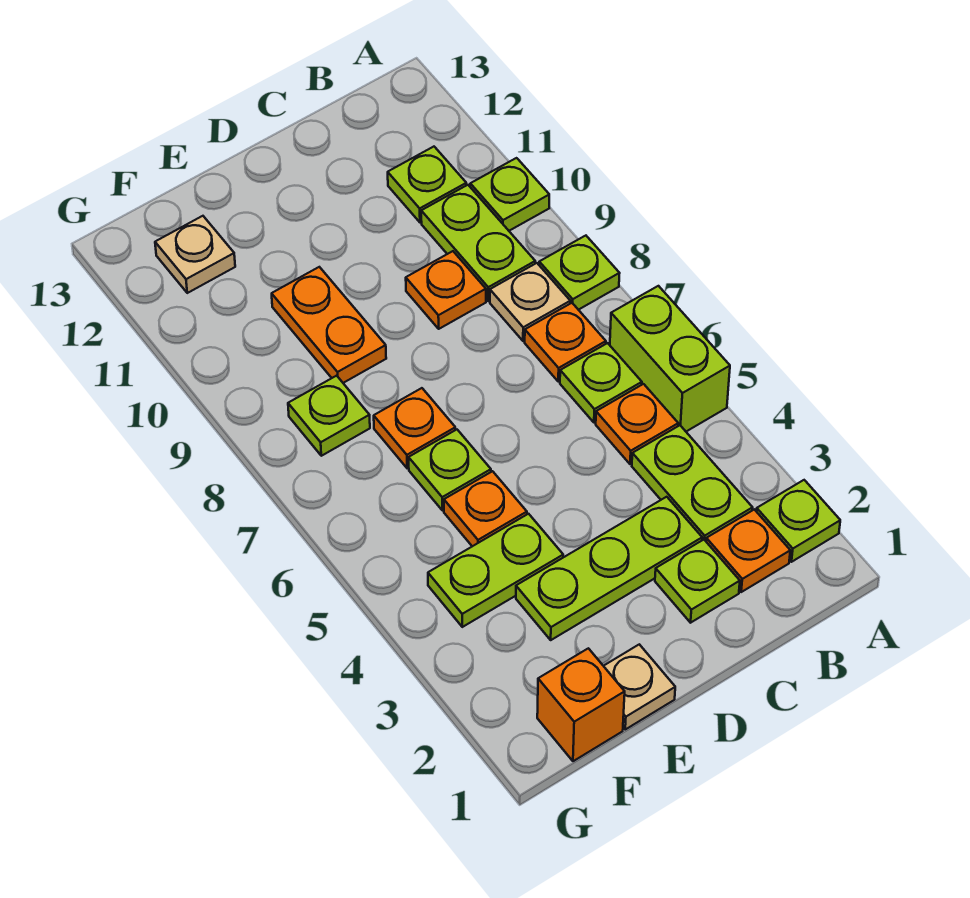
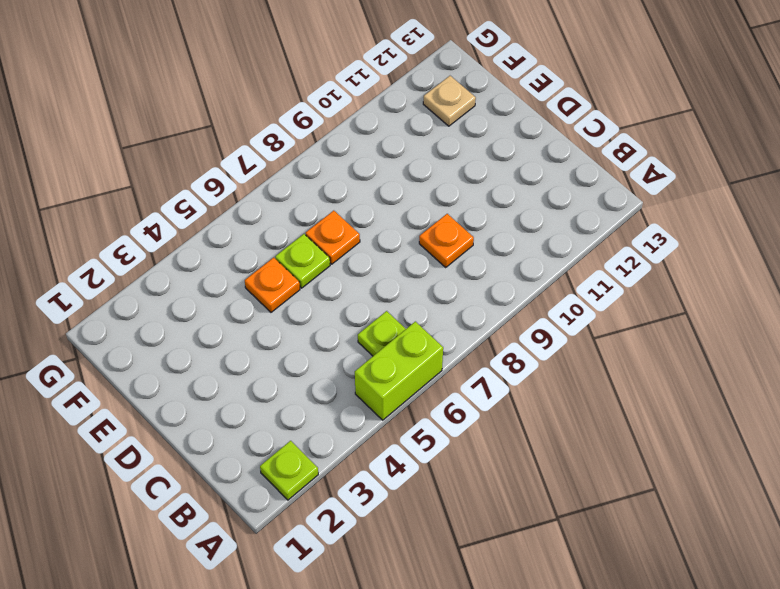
none -> lime plate A8 level 1
none -> lime plate A10 level 1
none -> orange plate B2 level 1

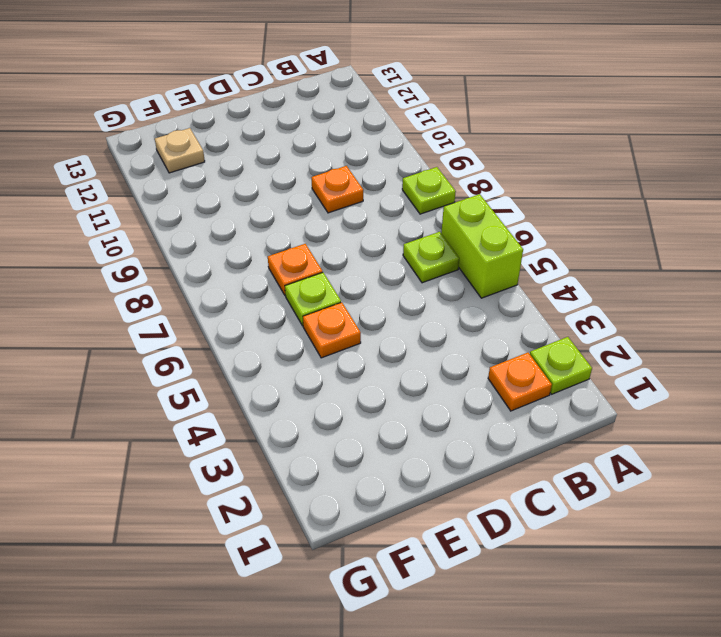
none -> lime plate A10 level 1
none -> lime plate B3:B4 level 1
none -> orange plate B5 level 1

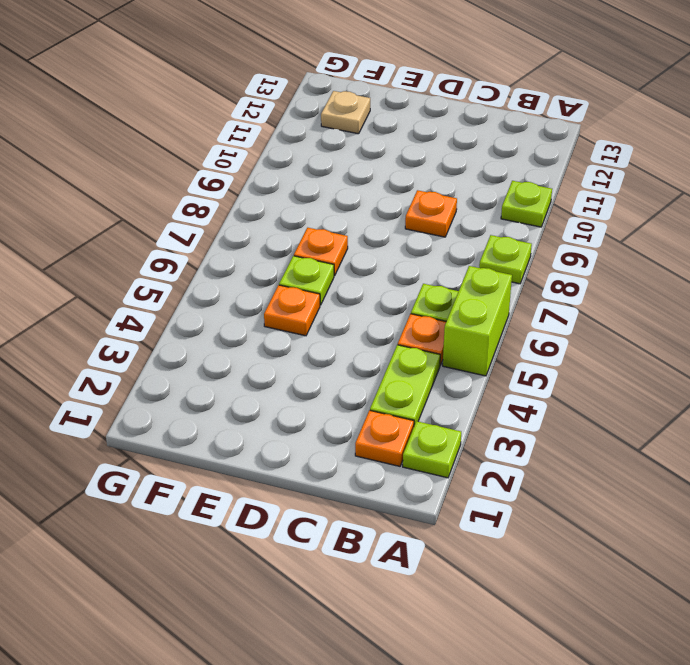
none -> orange plate B7 level 1
none -> tan plate B8 level 1
none -> lime plate B9:B10 level 1

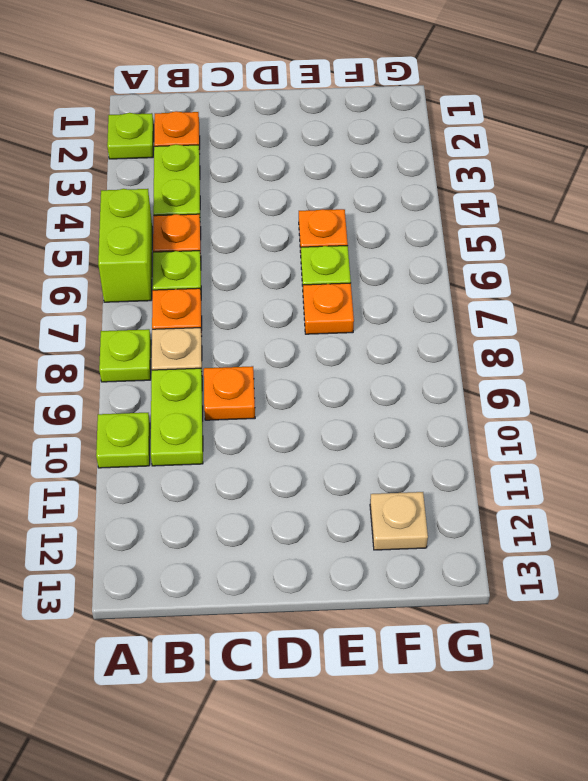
none -> lime plate B11 level 1
none -> lime plate C2 level 1
none -> lime plate C3:E3 level 1

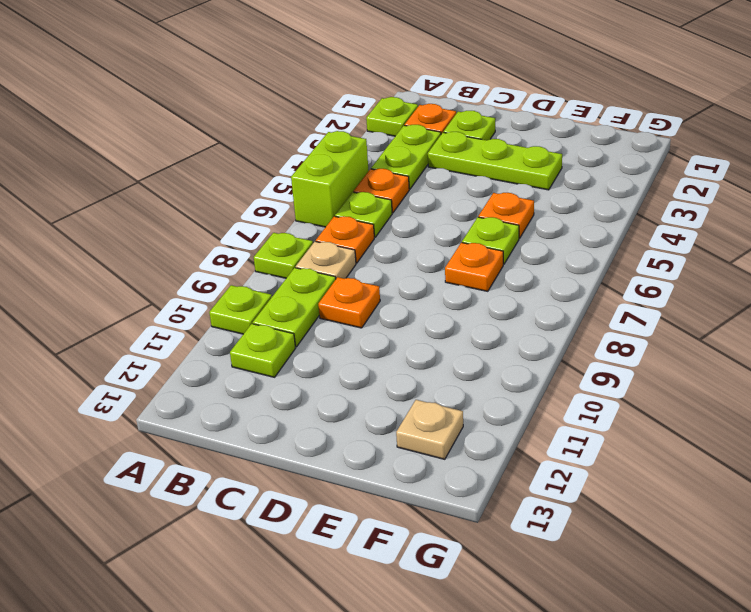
none -> tan plate E1 level 1
none -> lime plate E4:F4 level 1
none -> orange plate E9:E10 level 1

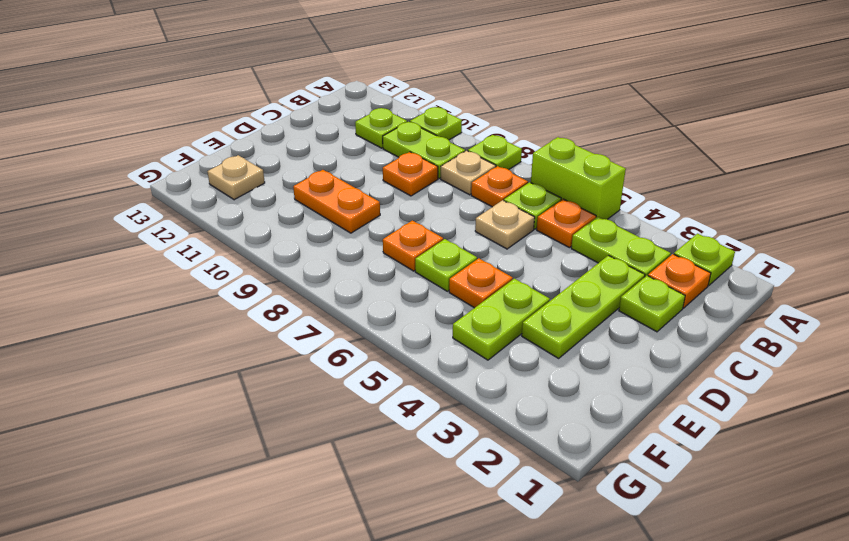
tan plate C6 level 1 -> tan plate E1 level 1
none -> orange brick F1 level 1
none -> lime plate F8 level 1

